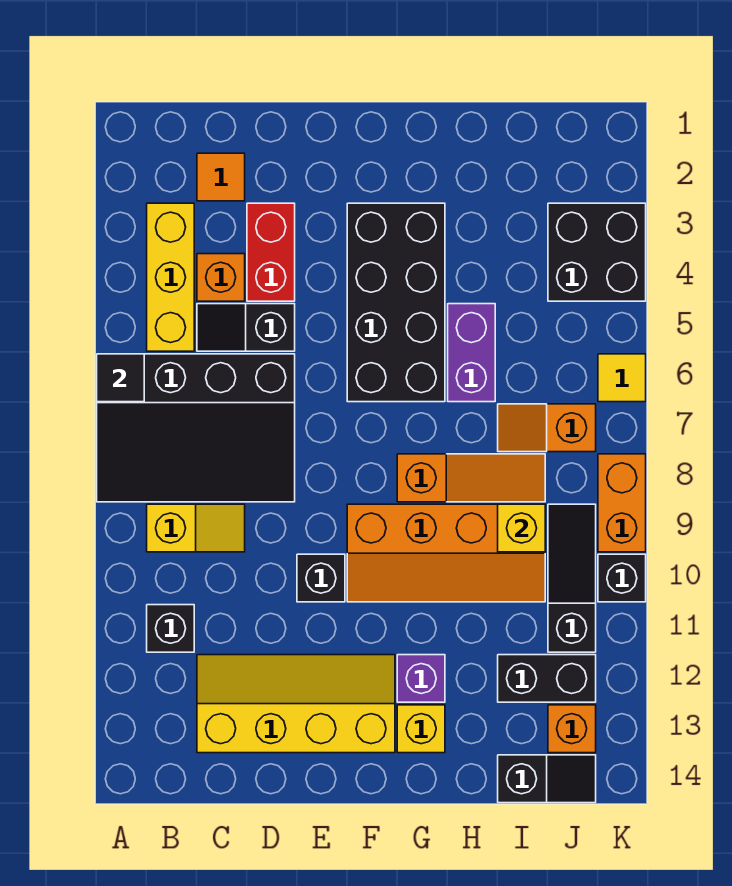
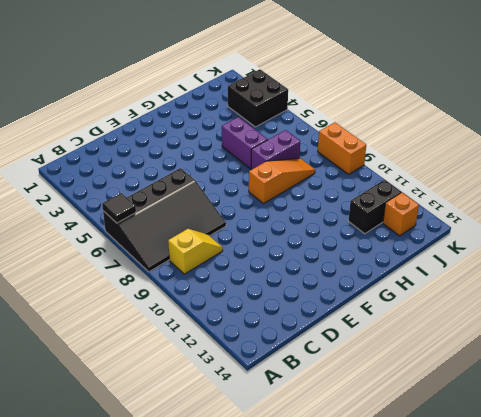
purple brick H7:I7 level 1 -> orange slope I7:J7 level 1 top J
none -> yellow brick B3:B5 level 1
none -> black brick B11 level 1
none -> orange tile C2 level 1

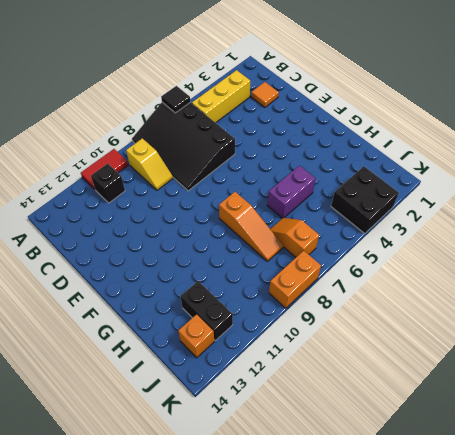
red tile A10:A11 level 1 -> none
none -> orange brick C4 level 1
none -> black slope C5:D5 level 1 top D
none -> yellow slope C12:F13 level 1 top 13

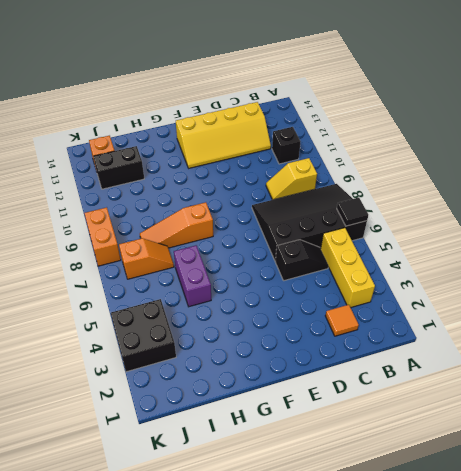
none -> orange brick C4 level 1
none -> red brick D3:D4 level 1
none -> black brick E10 level 1

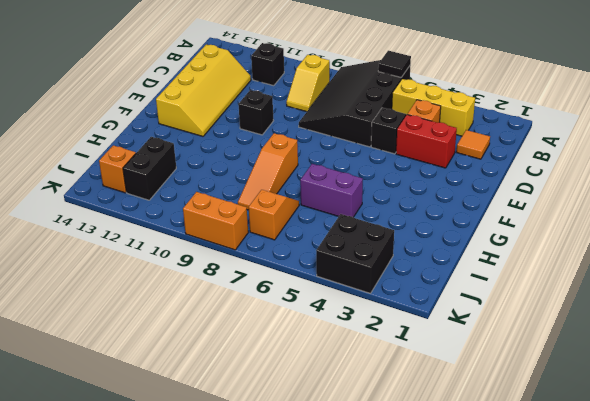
none -> black brick F3:G6 level 1
none -> orange slope F9:I10 level 1 top 9
none -> purple brick G12 level 1

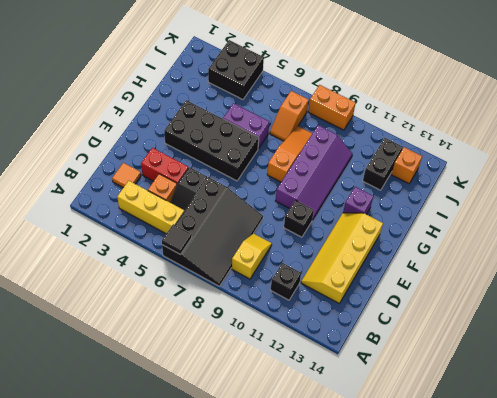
purple slope F9:I10 level 1 top 9 -> orange slope F9:I10 level 1 top 9
none -> yellow brick G13 level 1
none -> black slope I14:J14 level 1 top I
none -> black slope J9:J11 level 1 top 11

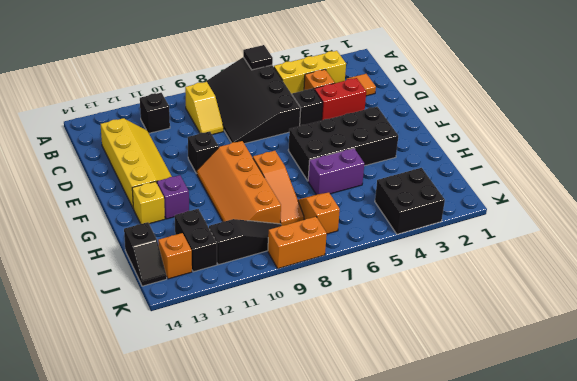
none -> yellow tile K6 level 1
none -> black brick K10 level 1
none -> yellow brick I9 level 2

